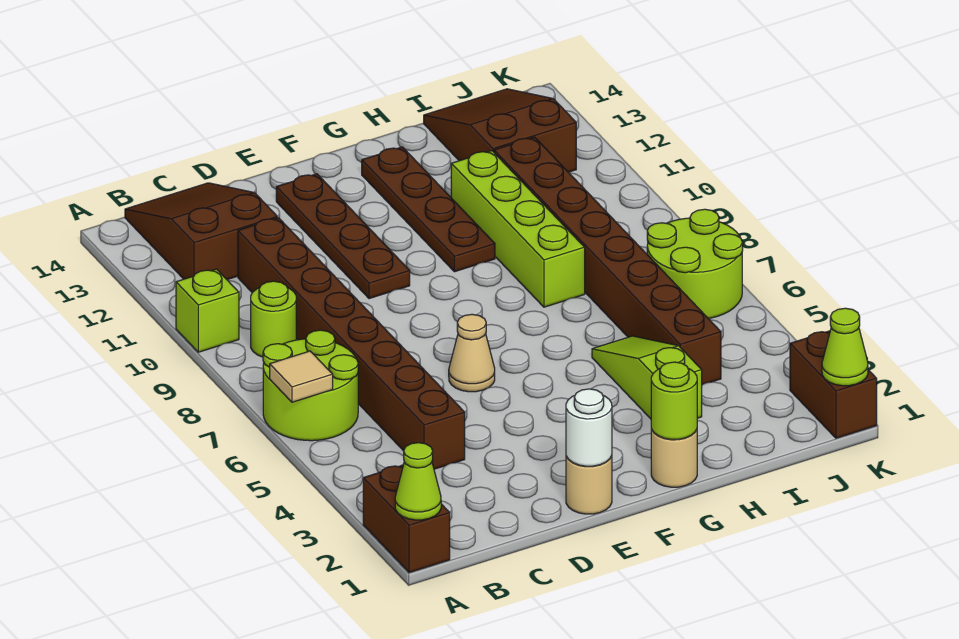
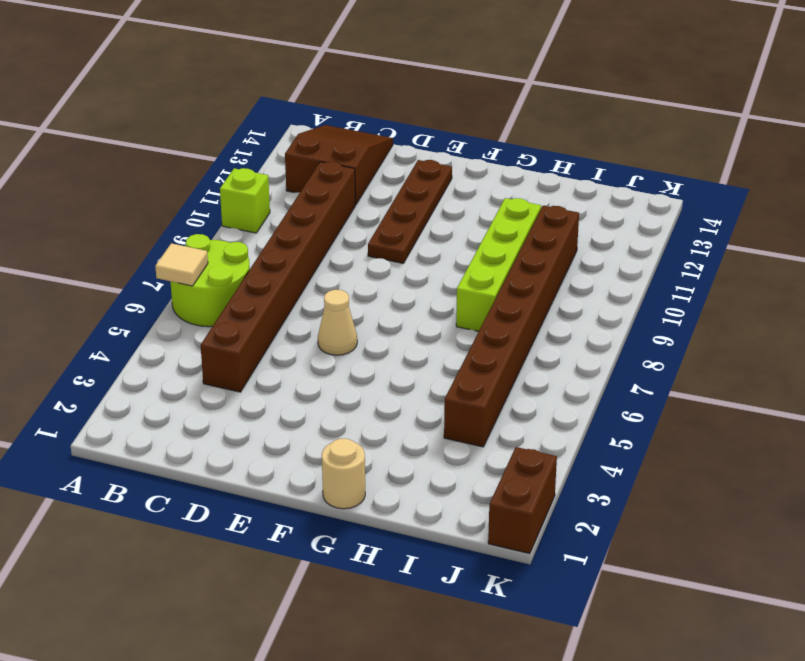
none -> brown brick A1:A2 level 1
none -> lime round brick B9 level 1
none -> tan round brick E1 level 1

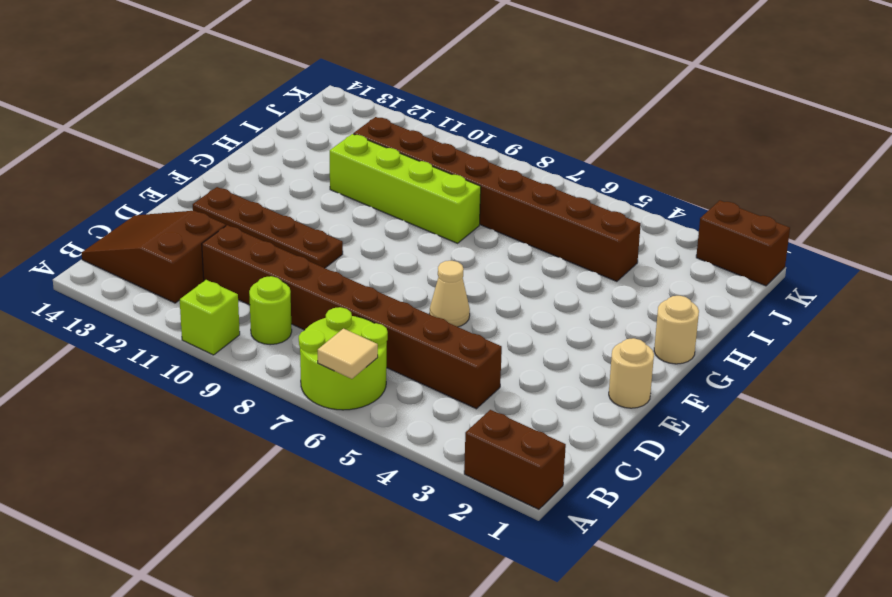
none -> brown plate G10:G13 level 1
none -> lime slope H3:H5 level 1 top 3
none -> brown slope I12:J14 level 1 top 12

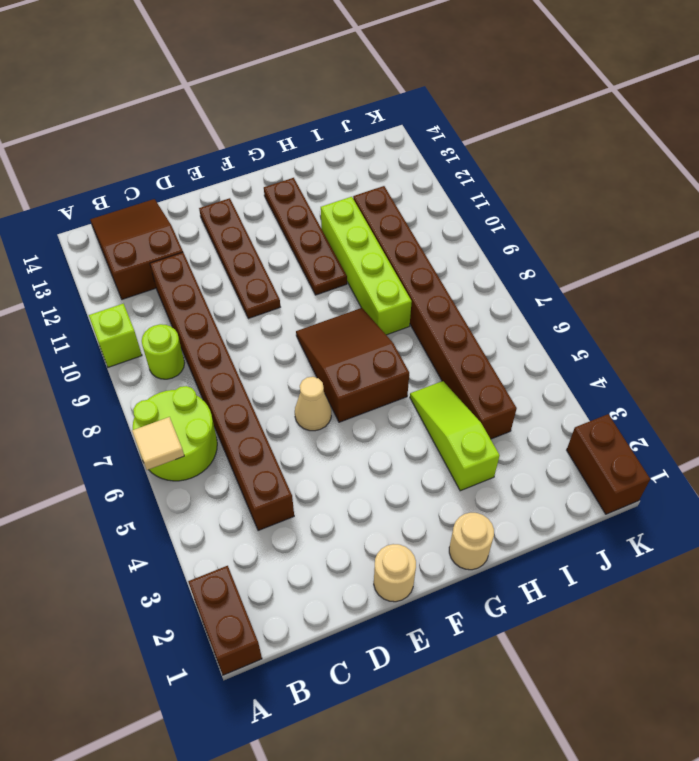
brown slope F6:G8 level 1 top 6 -> brown slope I12:J14 level 1 top 12
none -> lime round brick J6:K7 level 1
none -> lime cone A1 level 2
none -> white round brick E1 level 2

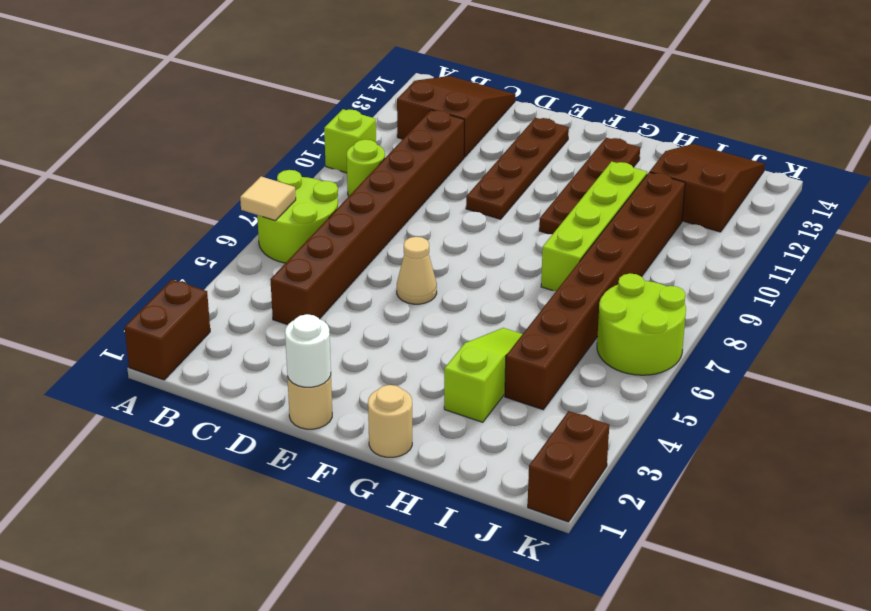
none -> lime cone A1 level 2
none -> lime round brick G1 level 2
none -> lime cone K1 level 2

